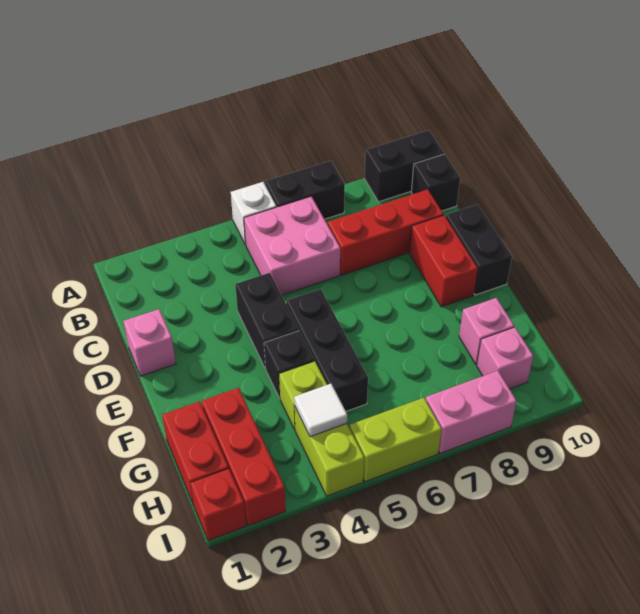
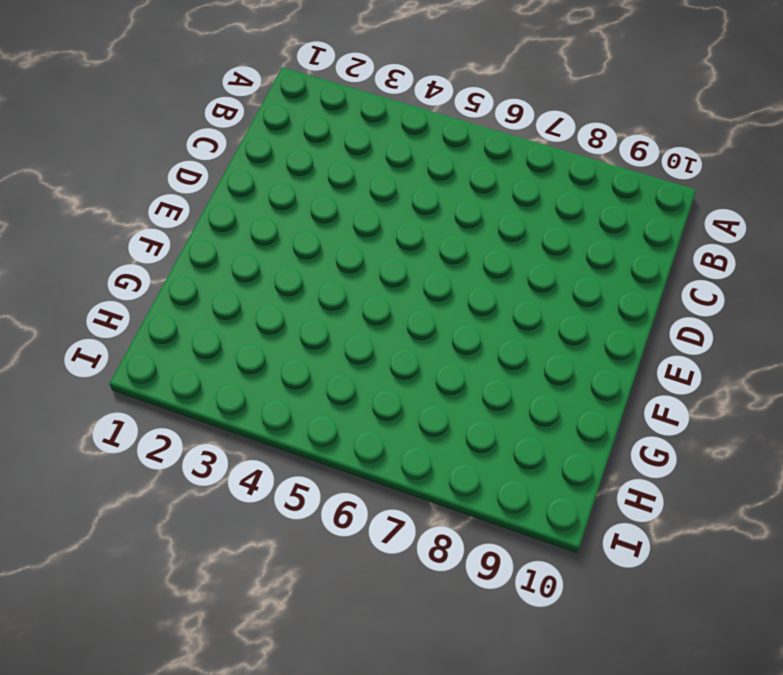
none -> white brick A5 level 1
none -> black brick A6:A7 level 1
none -> black brick A9:A10 level 1

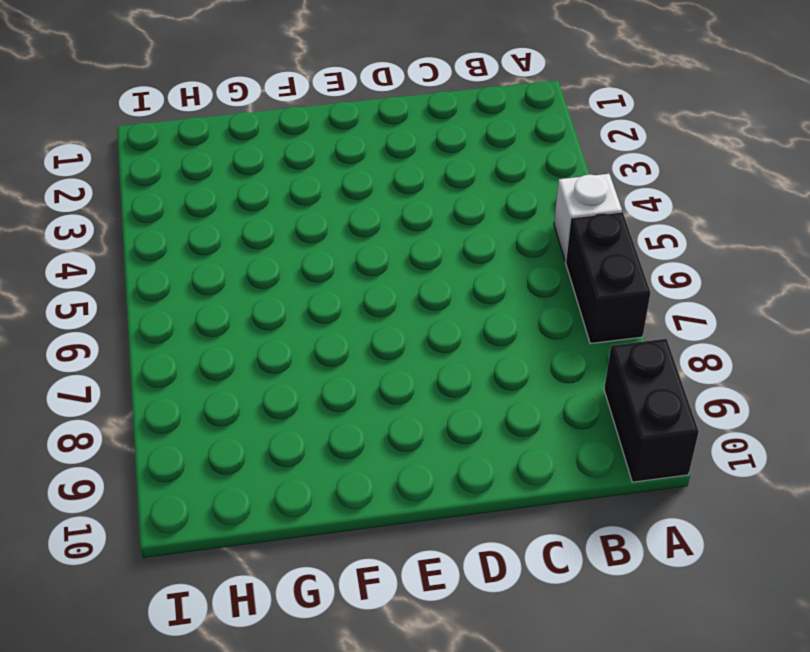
none -> pink brick B5:C6 level 1
none -> black brick B10 level 1
none -> red brick C7:C9 level 1

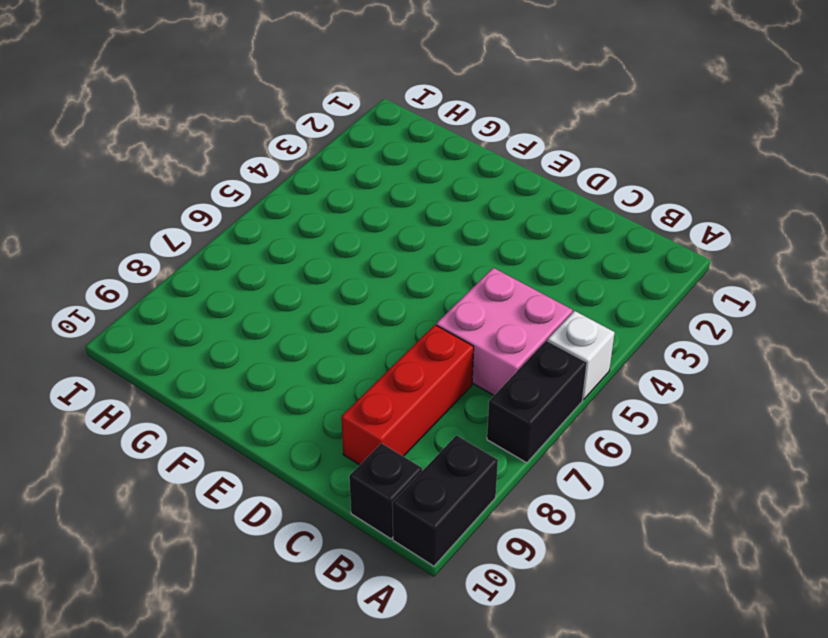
none -> pink brick D1 level 1
none -> black brick D4:E4 level 1
none -> red brick D9:E9 level 1

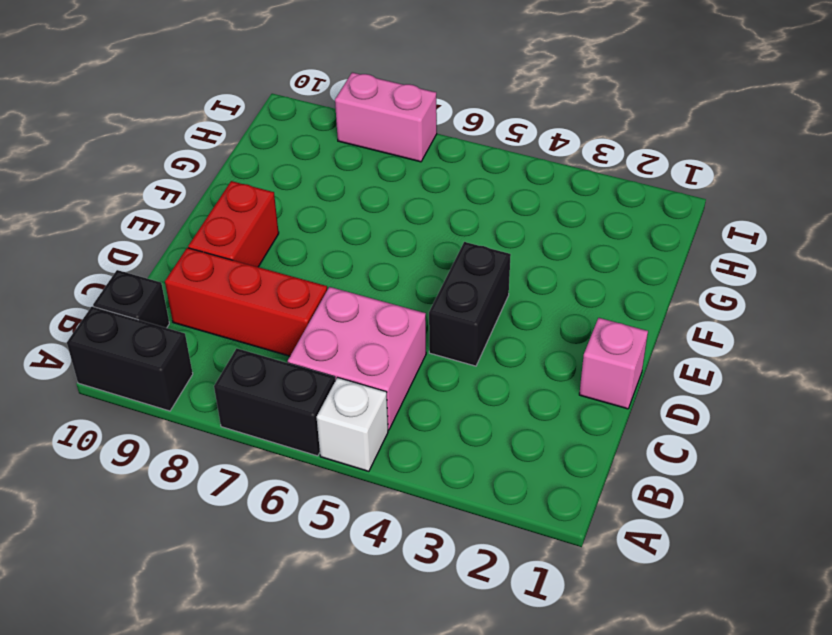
none -> black brick D10:E10 level 1
none -> black brick E5:G5 level 1
none -> black brick F4 level 1

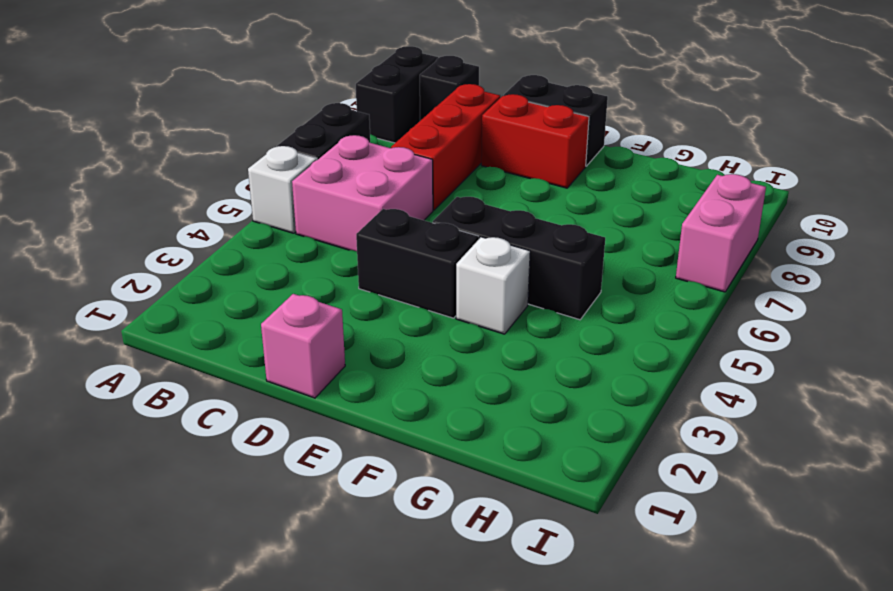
white brick F4 level 1 -> black brick F4 level 1
none -> red brick G1:H1 level 1
none -> red brick G2:I2 level 1
none -> lime brick G4 level 1

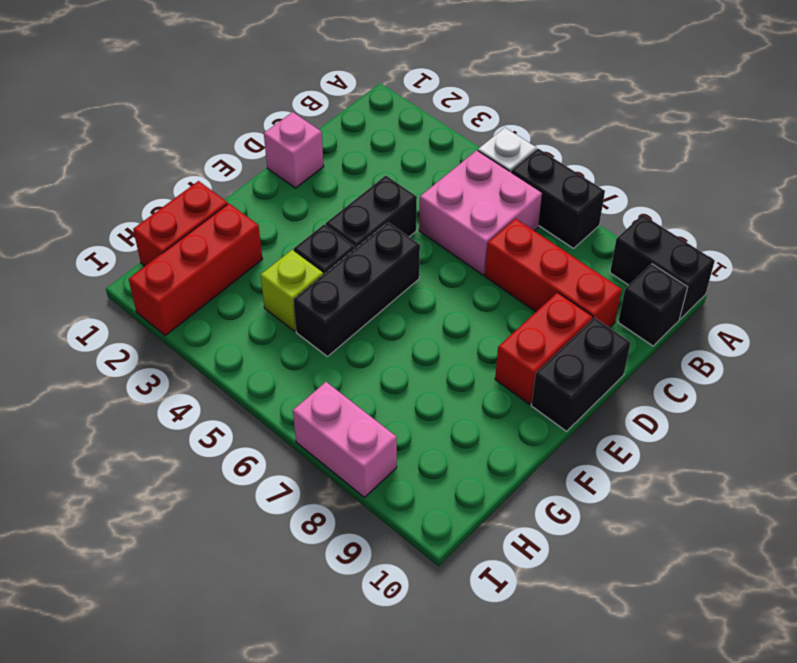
none -> pink brick G9 level 1
none -> lime brick H4:I4 level 1
none -> pink brick H9 level 1

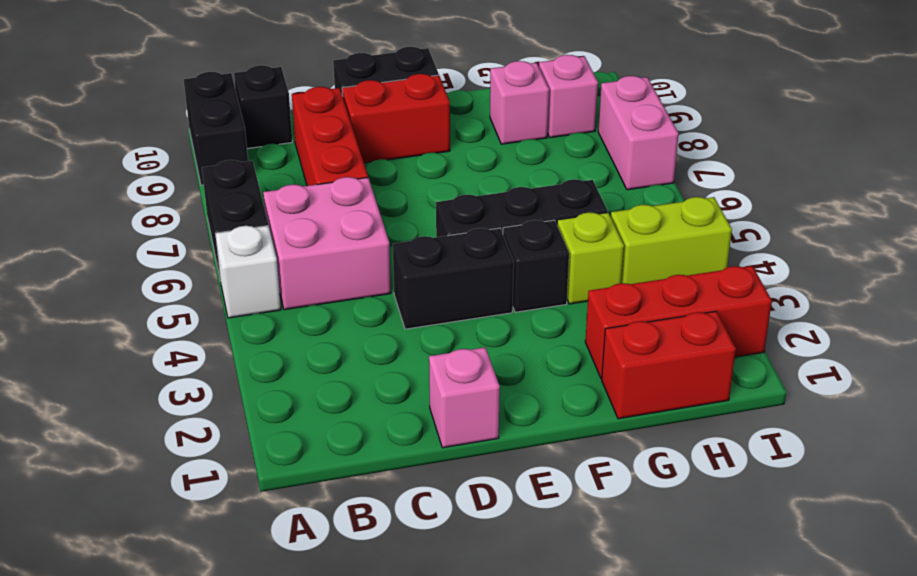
none -> red brick I1 level 1
none -> lime brick I5:I6 level 1
none -> white tile H4 level 2

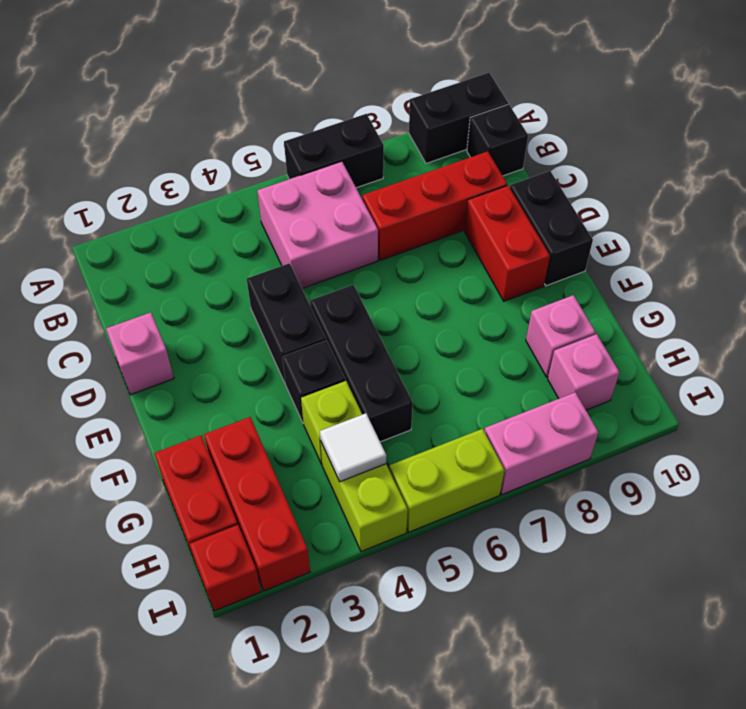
none -> white brick A5 level 1

